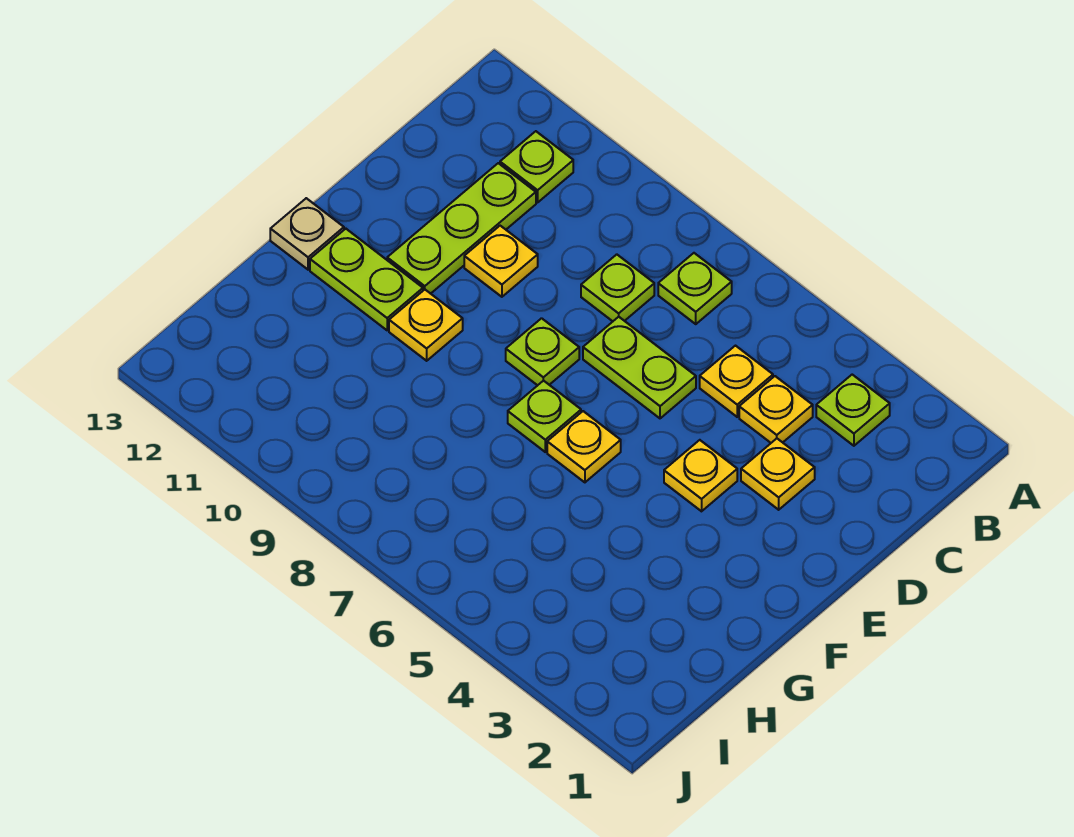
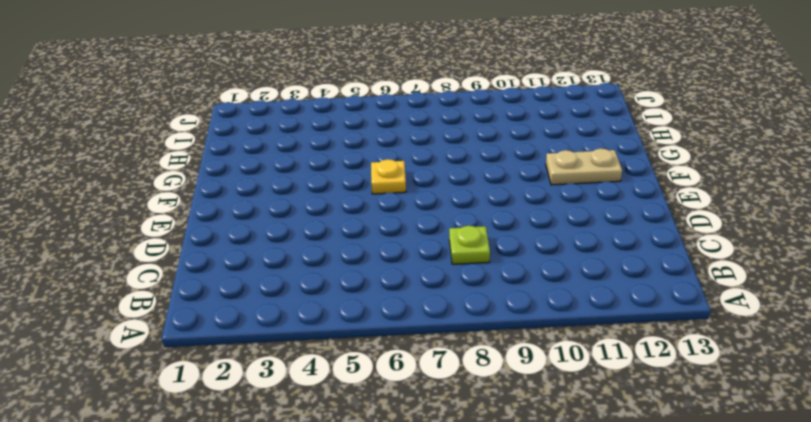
tan plate F11:F12 level 1 -> lime plate F11:F12 level 1
none -> lime plate B3 level 1
none -> lime plate B7 level 1
none -> lime plate B11 level 1

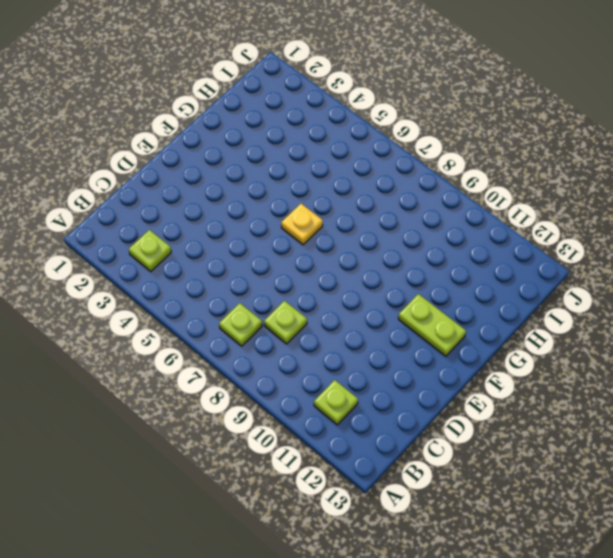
none -> yellow plate C4 level 1
none -> yellow plate C5 level 1
none -> lime plate C11:E11 level 1

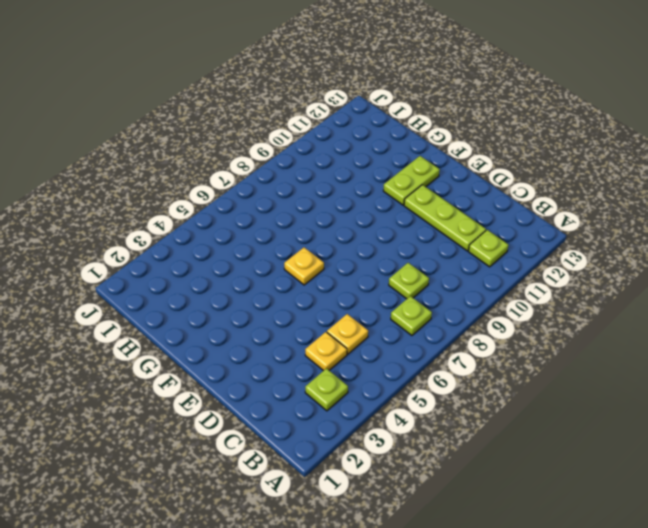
none -> yellow plate D3 level 1
none -> lime plate D6:D7 level 1
none -> yellow plate D10 level 1

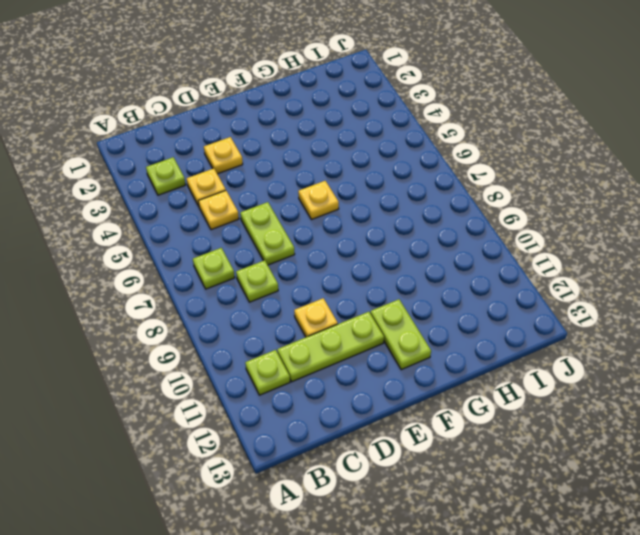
none -> yellow plate E4 level 1
none -> lime plate E8 level 1
none -> lime plate F7 level 1

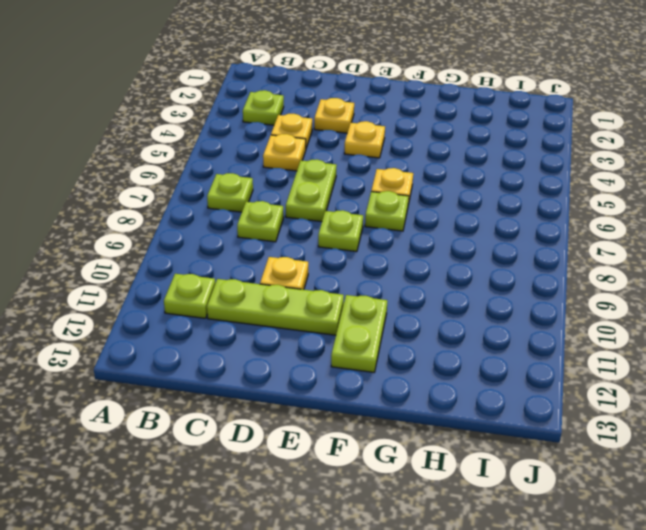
none -> yellow plate F10 level 1
none -> tan plate F13 level 1

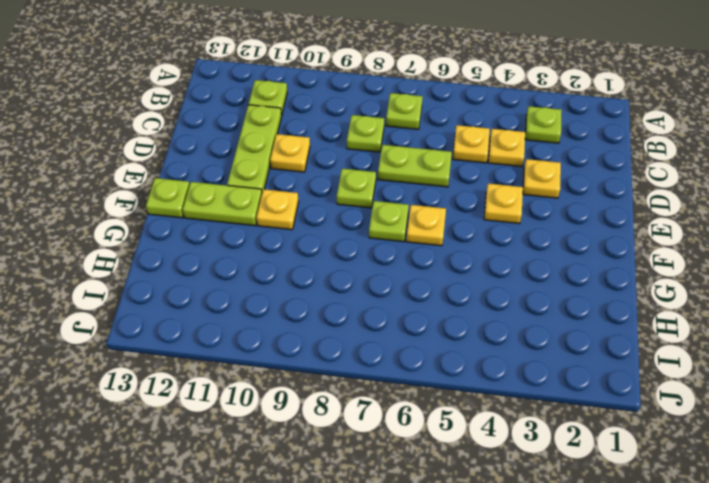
lime plate F13 level 1 -> tan plate F13 level 1

